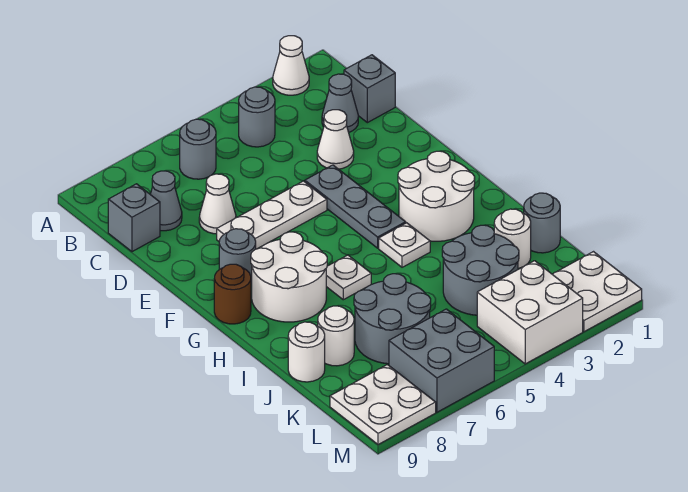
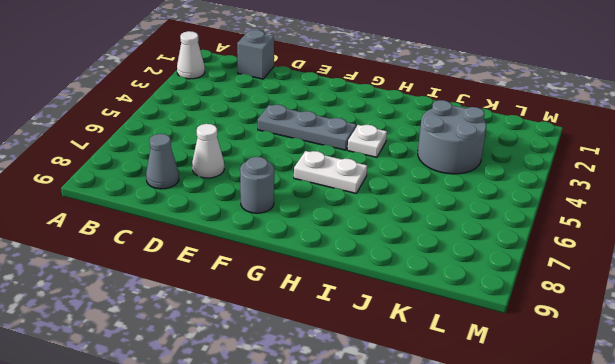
white plate G6:H6 level 1 -> white plate H6 level 1
none -> grey round brick B4 level 1
none -> grey round brick B6 level 1
none -> grey cone C2 level 1

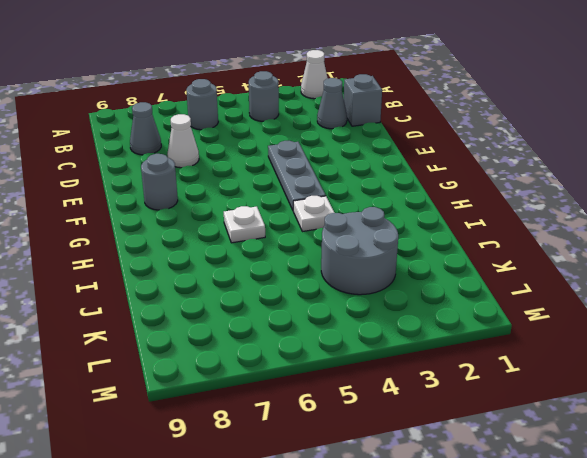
none -> grey brick C9 level 1
none -> white cone D3 level 1
none -> white plate E5:E7 level 1

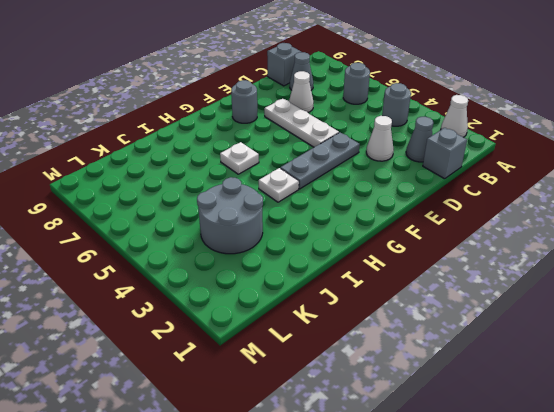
none -> white round brick G2:H3 level 1
none -> white round brick G7:H8 level 1
none -> brown round brick G9 level 1

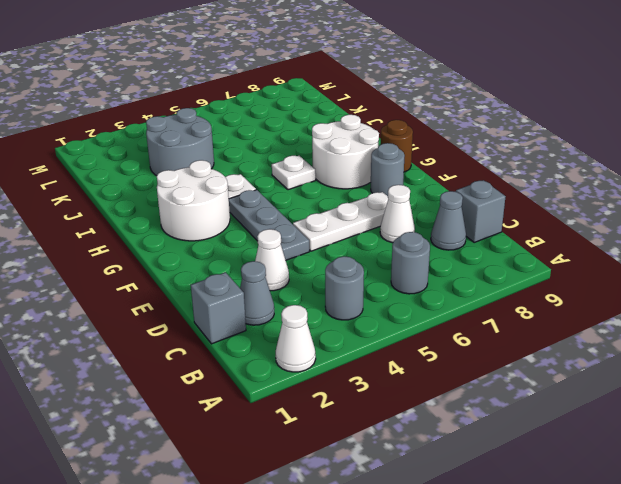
none -> grey round brick J1 level 1
none -> white round brick J2 level 1
none -> grey round brick J6:K7 level 1

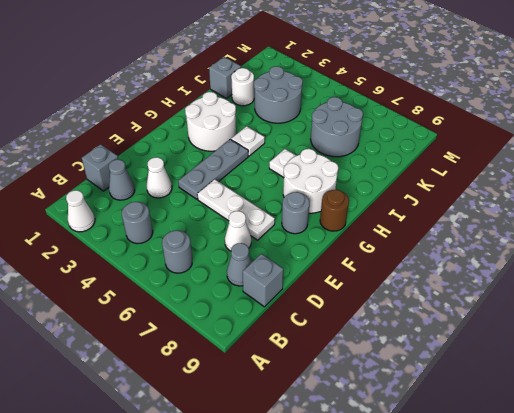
grey brick J1 level 1 -> grey round brick J1 level 1
none -> white round brick J8 level 1
none -> white round brick J9 level 1
none -> white plate L1:M2 level 1

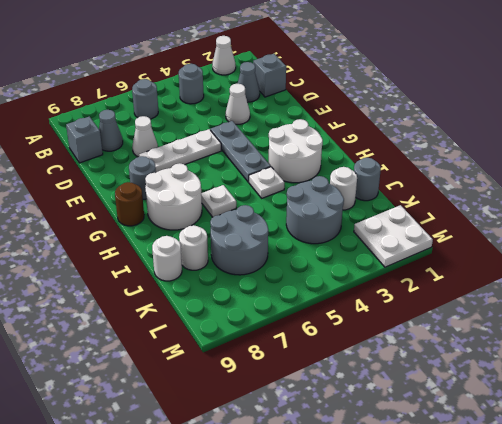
none -> white brick L3:M4 level 1
none -> grey brick L6:M7 level 1
none -> white plate L8:M9 level 1

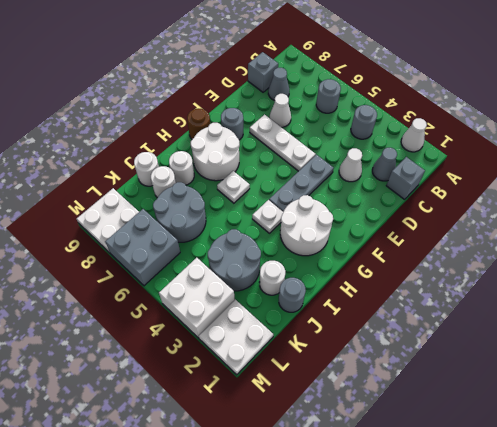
white round brick I8 level 1 -> none

